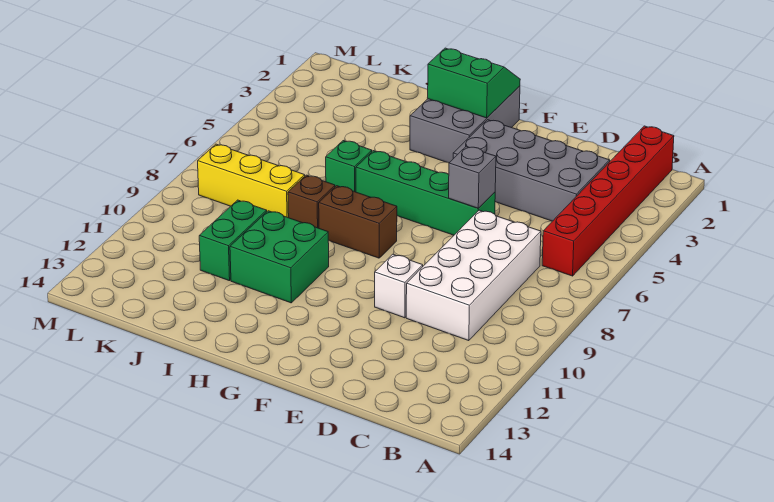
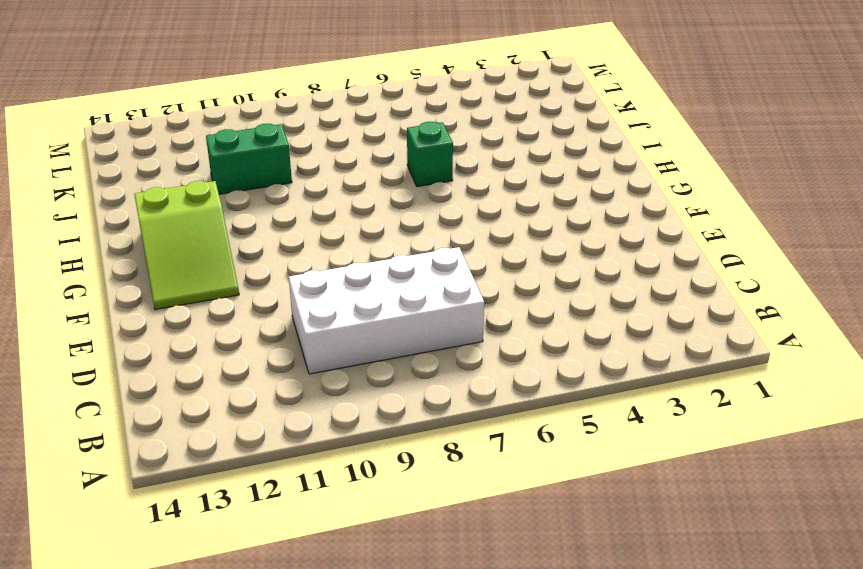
lime slope F12:H13 level 1 top H -> none
none -> red brick B1:B6 level 1
none -> grey brick C3:F4 level 1
none -> green brick E6:H6 level 1

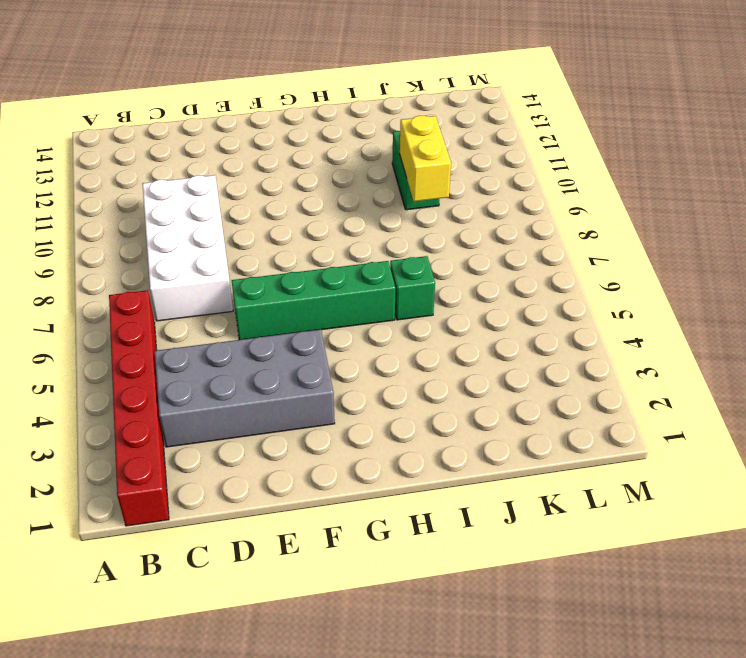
yellow brick J9:J10 level 2 -> none
none -> white brick E10 level 1
none -> grey brick G1:H3 level 1
none -> brown brick G8:H8 level 1

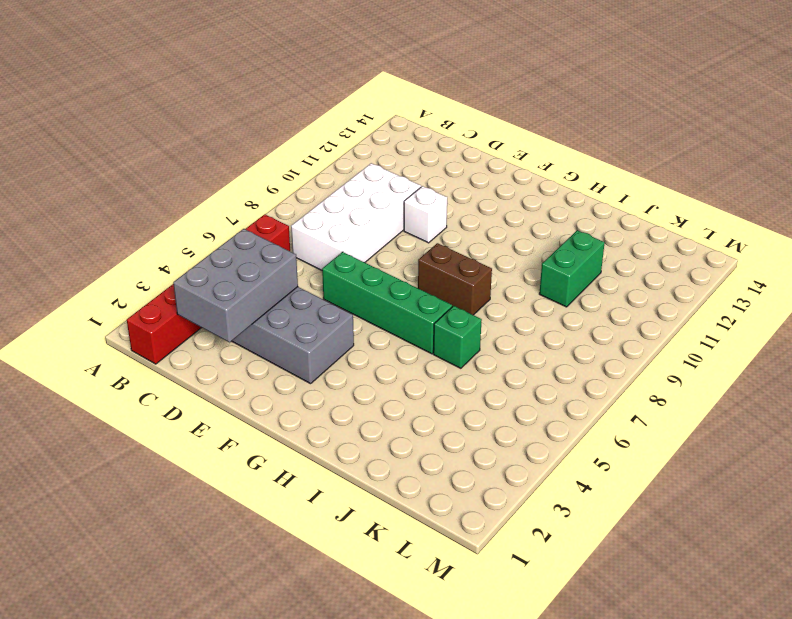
grey brick C2:D4 level 2 -> grey brick G1:H3 level 1
none -> green brick H10:I11 level 1
none -> brown brick I8 level 1
none -> yellow brick J8:L8 level 1

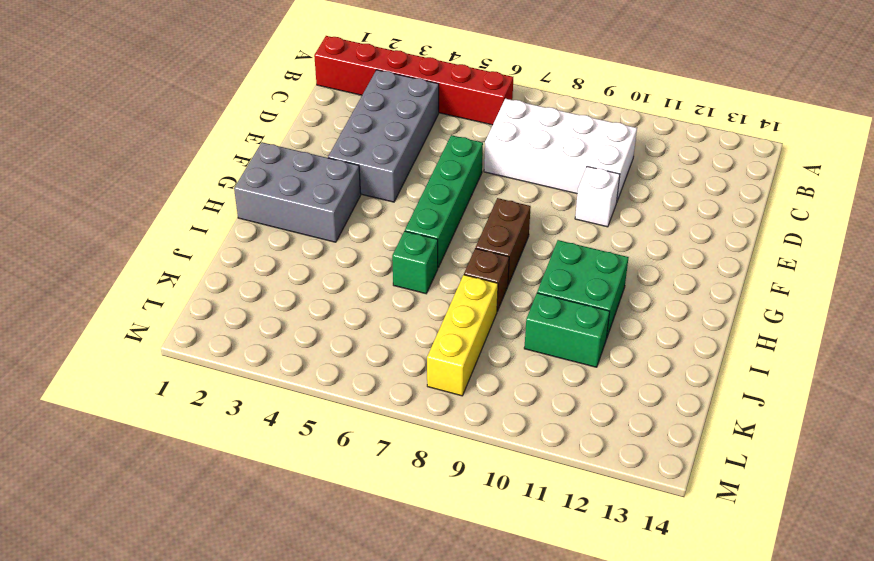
none -> grey brick E6 level 2
none -> green slope G1:H2 level 2 top 2

